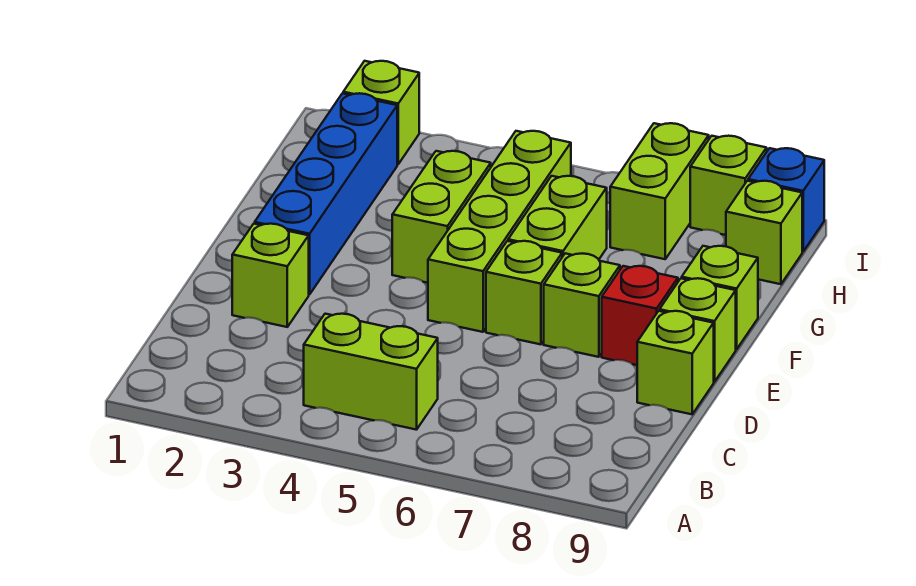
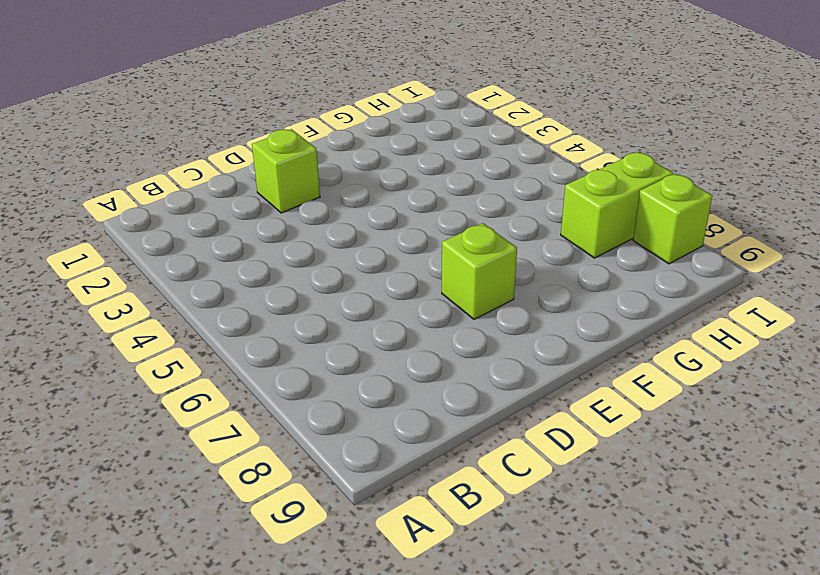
none -> lime brick B4:B5 level 1
none -> lime brick D9 level 1
none -> blue brick E2:H2 level 1

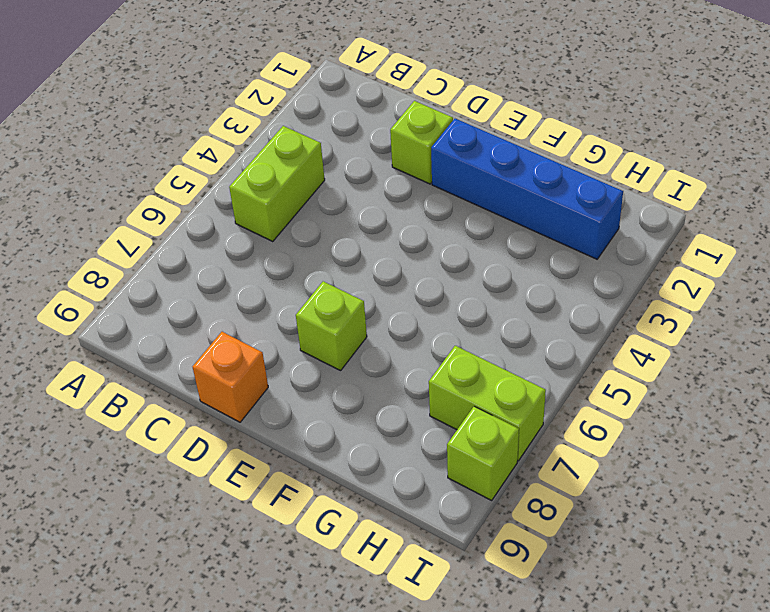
orange brick D9 level 1 -> lime brick D9 level 1
none -> lime brick E5:H5 level 1
none -> lime brick E6 level 1
none -> red brick E8 level 1

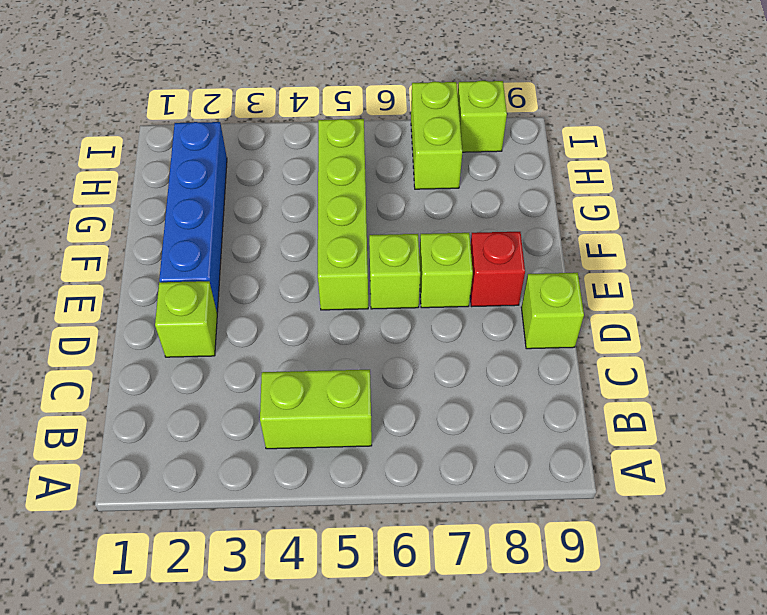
none -> lime brick E9 level 1
none -> lime brick F4:G4 level 1
none -> lime brick F6:G6 level 1

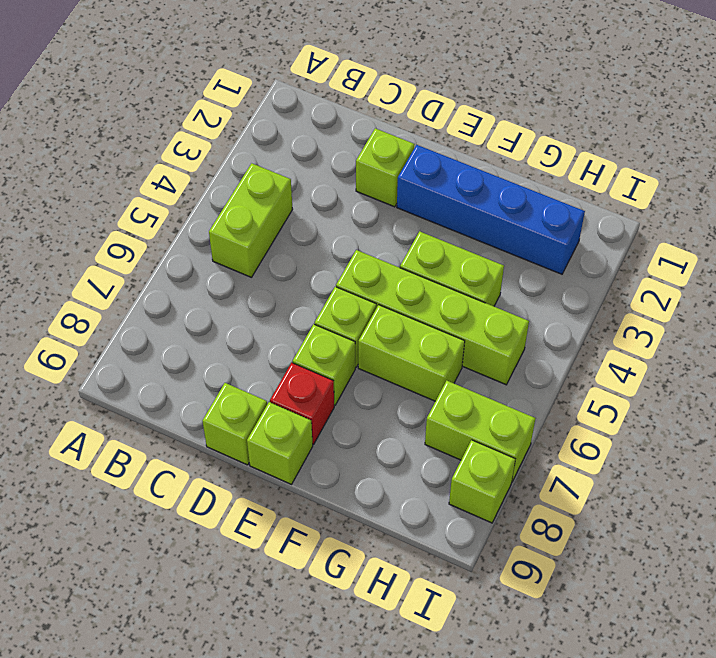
none -> lime brick F9 level 1
none -> lime brick H9 level 1
none -> lime brick I2 level 1

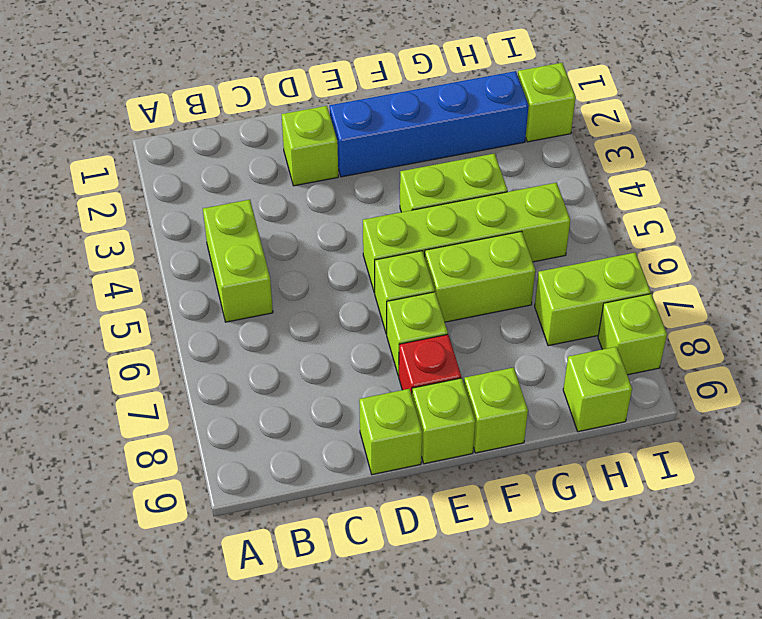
none -> blue brick I9 level 1

